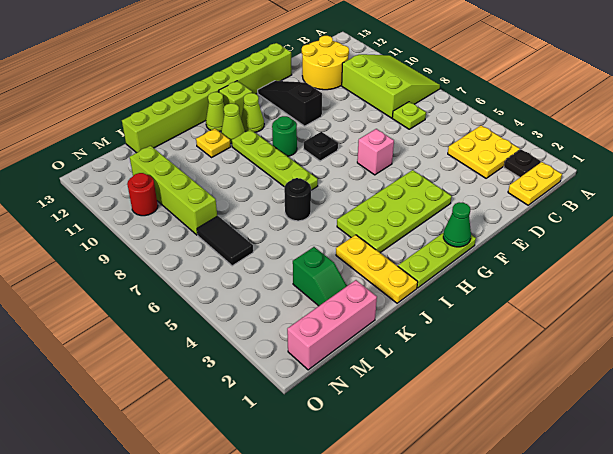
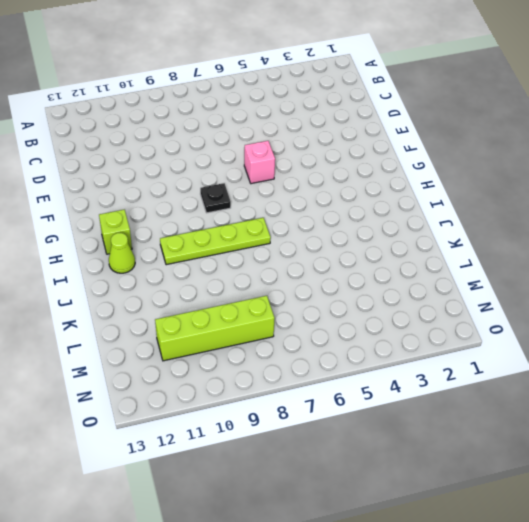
none -> lime slope A8:C10 level 1 top C
none -> yellow plate B1:C1 level 1
none -> black plate B2 level 1

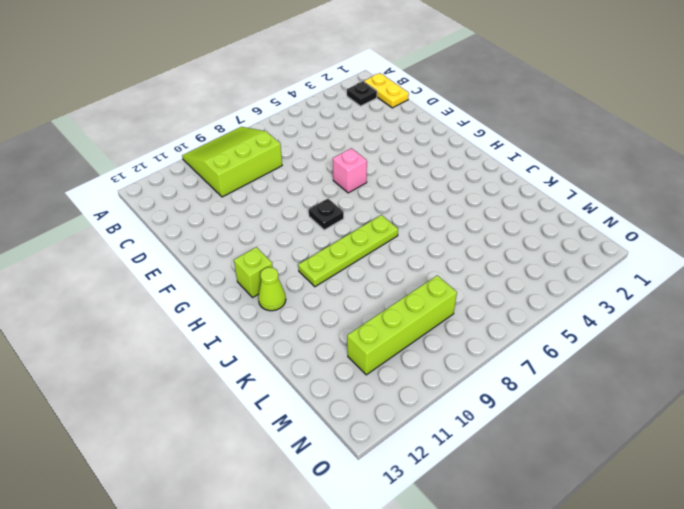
none -> yellow plate B3:C4 level 1
none -> lime plate C7 level 1
none -> yellow round brick C11:D12 level 1

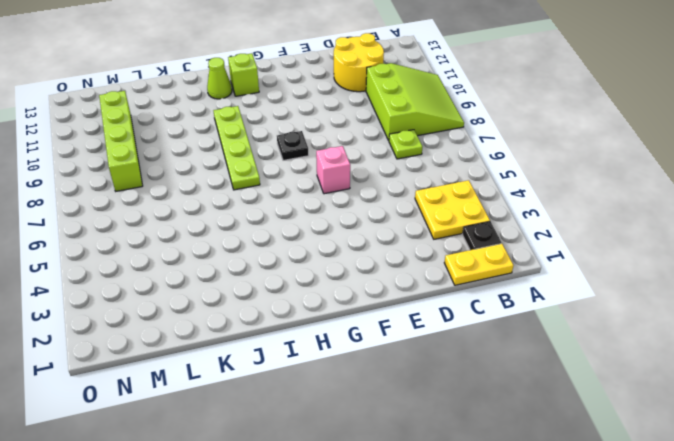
none -> lime brick E13:L13 level 1
none -> lime plate F3:I4 level 1
none -> black slope F10:F12 level 1 top 10

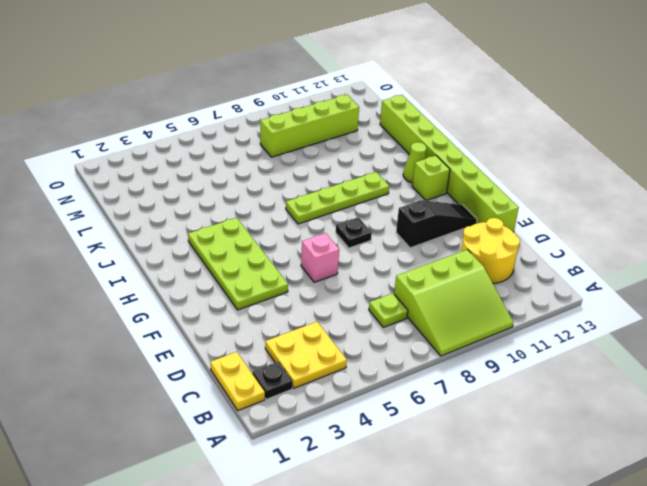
none -> lime plate G1:I1 level 1
none -> green round brick H9 level 1
none -> lime cone H11 level 1

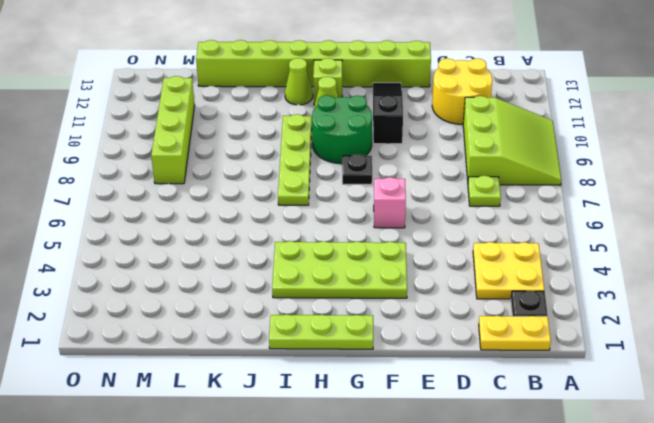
green round brick G9:H10 level 1 -> green round brick H9 level 1
none -> lime cone I11 level 1
none -> yellow plate J1:J3 level 1
none -> black round brick J6 level 1

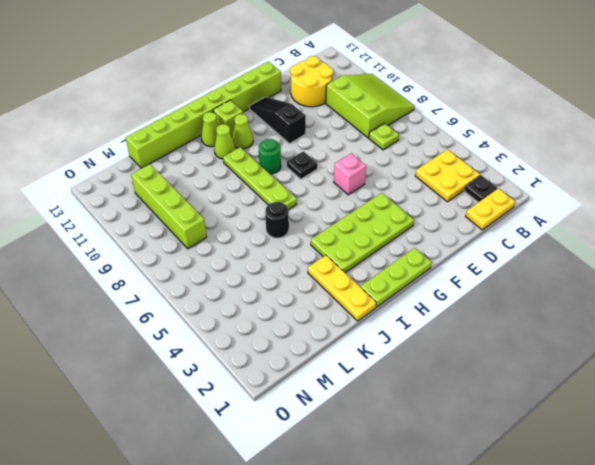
none -> yellow plate J11 level 1
none -> pink brick L1:N1 level 1
none -> green slope L2:L3 level 1 top 3

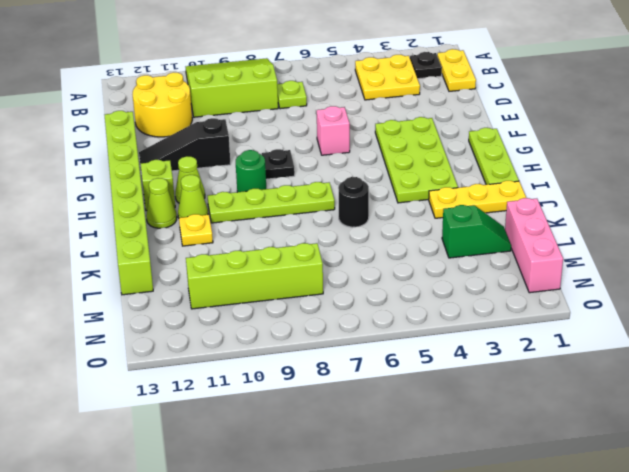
none -> black tile M6:M7 level 1
none -> red round brick N10 level 1
none -> green cone G1 level 2

